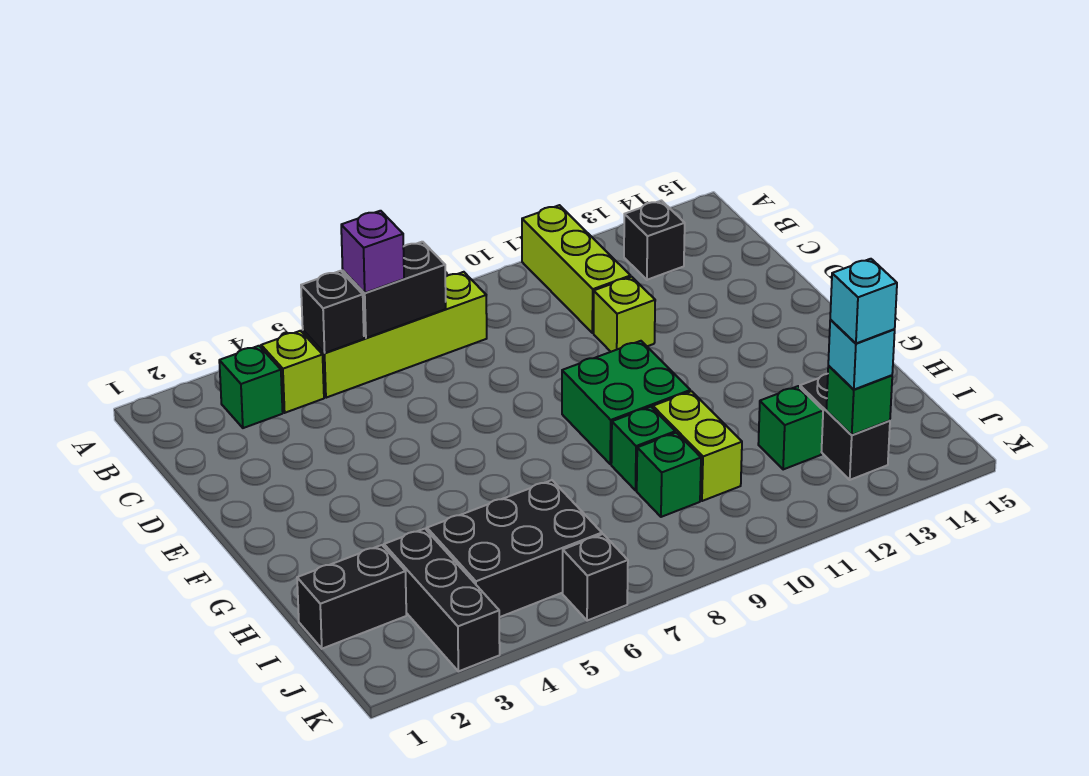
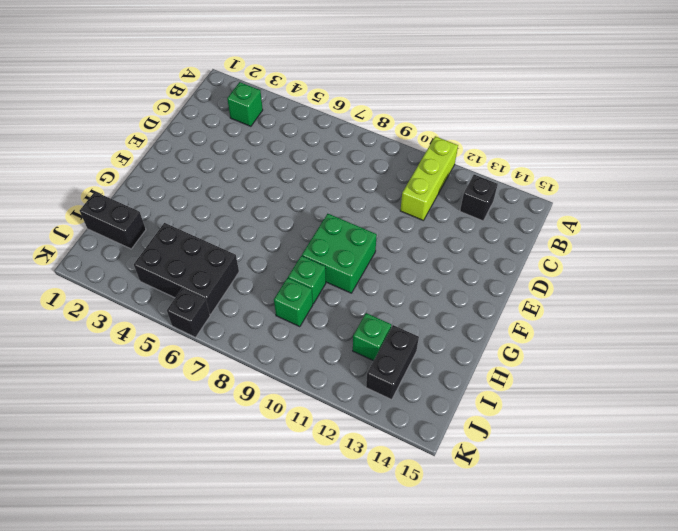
none -> lime brick B4 level 1
none -> lime brick B5:B8 level 1
none -> lime brick D11 level 1

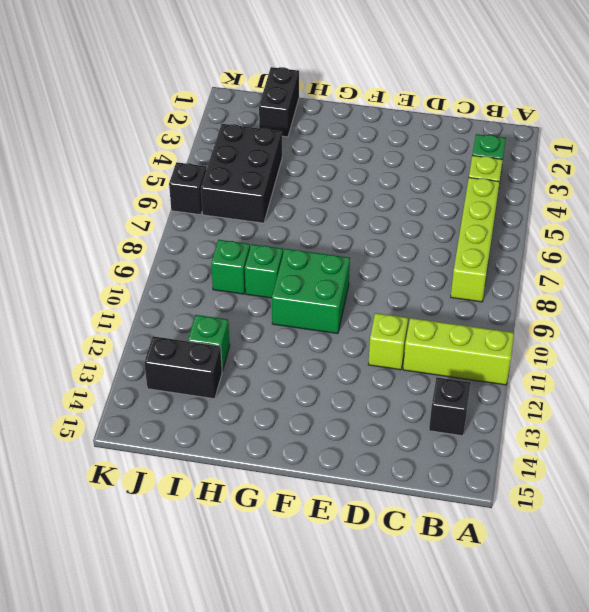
none -> lime brick H10:I10 level 1
none -> black brick I3:K3 level 1
none -> black brick B5 level 2

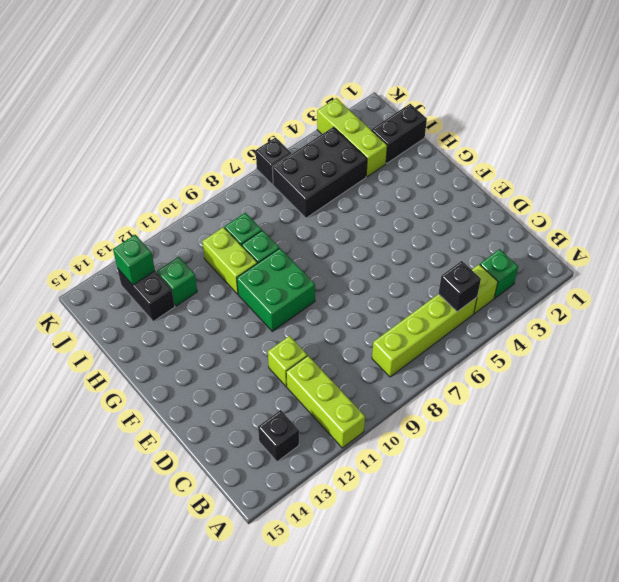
lime brick I3:K3 level 1 -> black brick I3:K3 level 1
none -> black brick B6:B7 level 2
none -> purple brick B6 level 3
none -> cyan brick J13 level 3

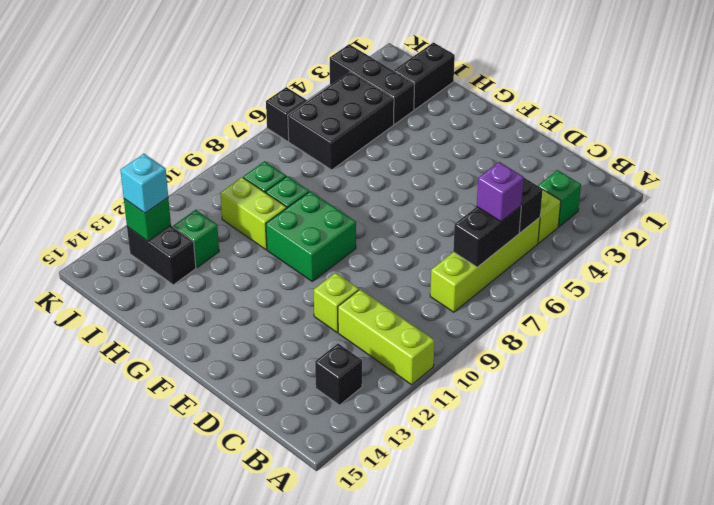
none -> cyan brick J13 level 4

